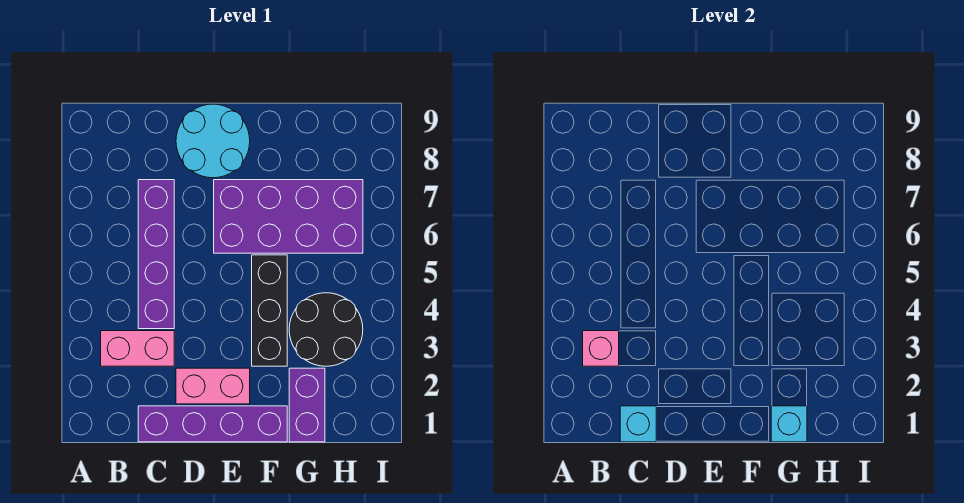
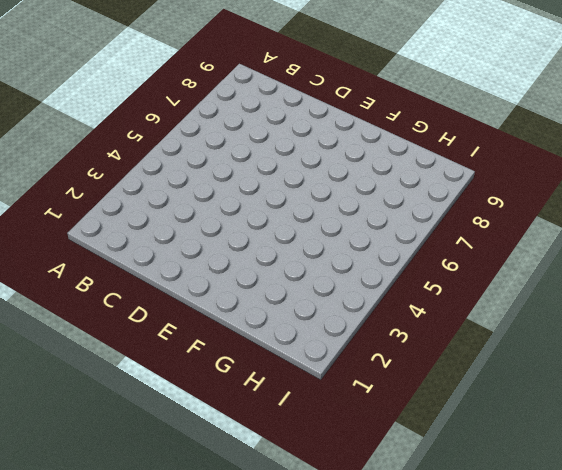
none -> pink brick B3:C3 level 1
none -> purple brick C1:F1 level 1
none -> purple brick C4:C7 level 1

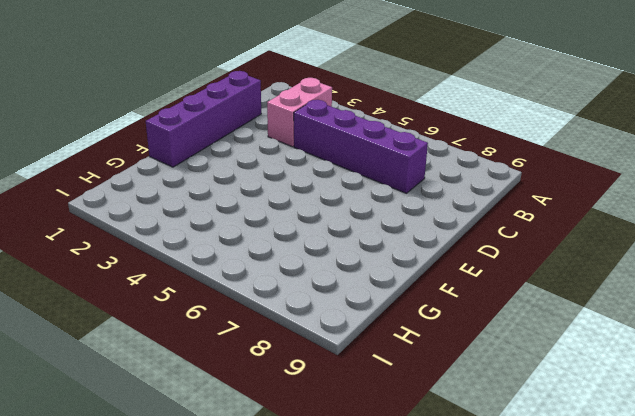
none -> pink brick D2:E2 level 1
none -> cyan round brick D8:E9 level 1
none -> purple brick E6:H7 level 1

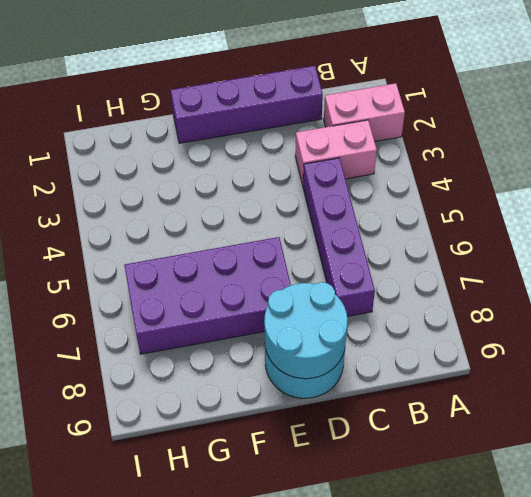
pink brick A2:B2 level 1 -> pink brick D2:E2 level 1
cyan round brick D8:E9 level 2 -> none
none -> black brick F3:F5 level 1
none -> purple brick G1:G2 level 1
none -> black round brick G3:H4 level 1

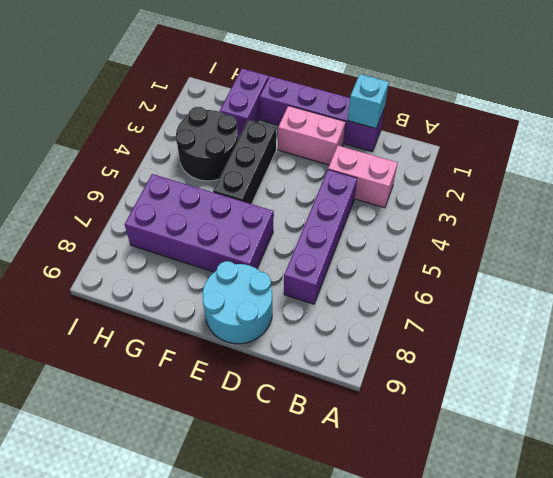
none -> pink brick B3 level 2
none -> cyan brick G1 level 2

